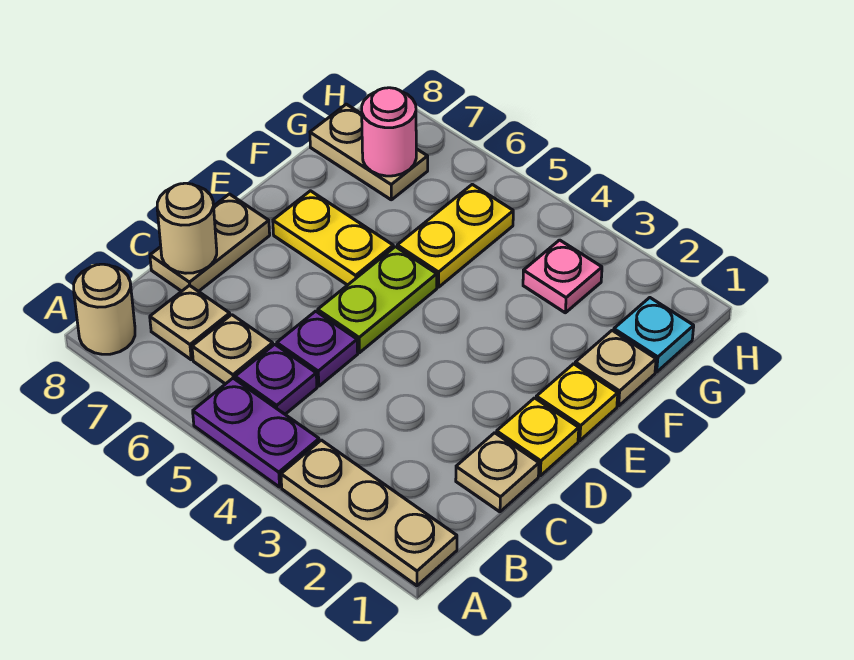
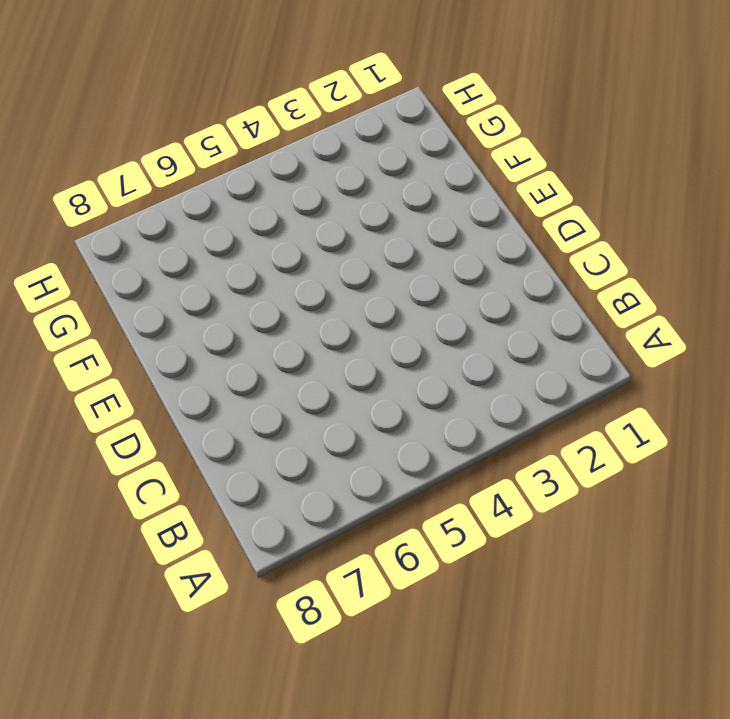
none -> tan plate A1:A3 level 1
none -> purple plate A4:A5 level 1
none -> tan round brick A8 level 1

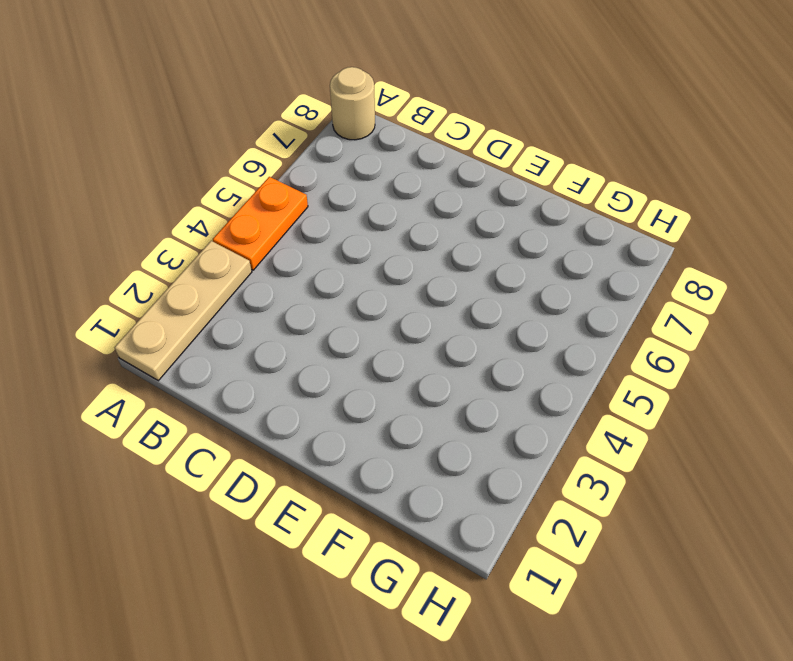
orange plate A4:A5 level 1 -> purple plate A4:A5 level 1
none -> purple plate B5 level 1
none -> tan plate B6 level 1
none -> tan plate B7 level 1

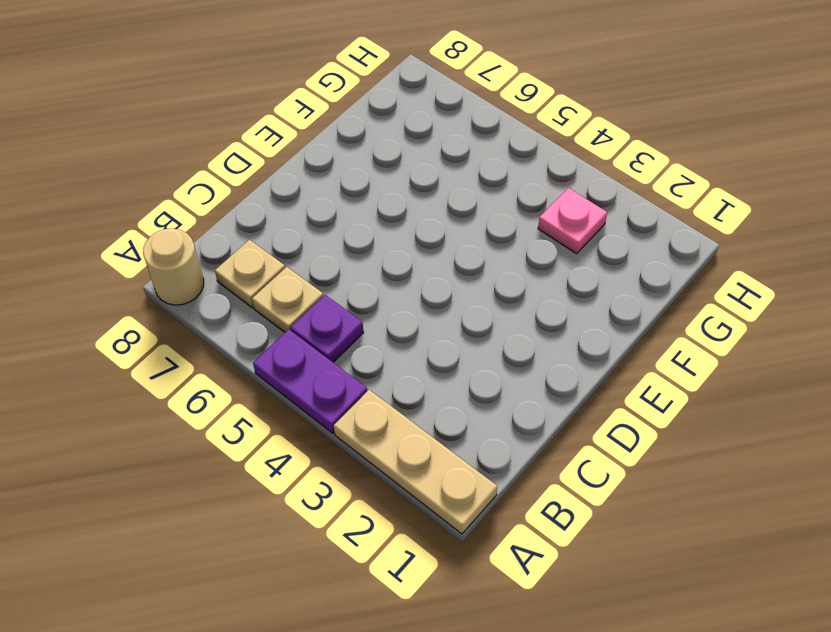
none -> tan plate C1 level 1
none -> purple plate C5 level 1
none -> tan plate C8:D8 level 1

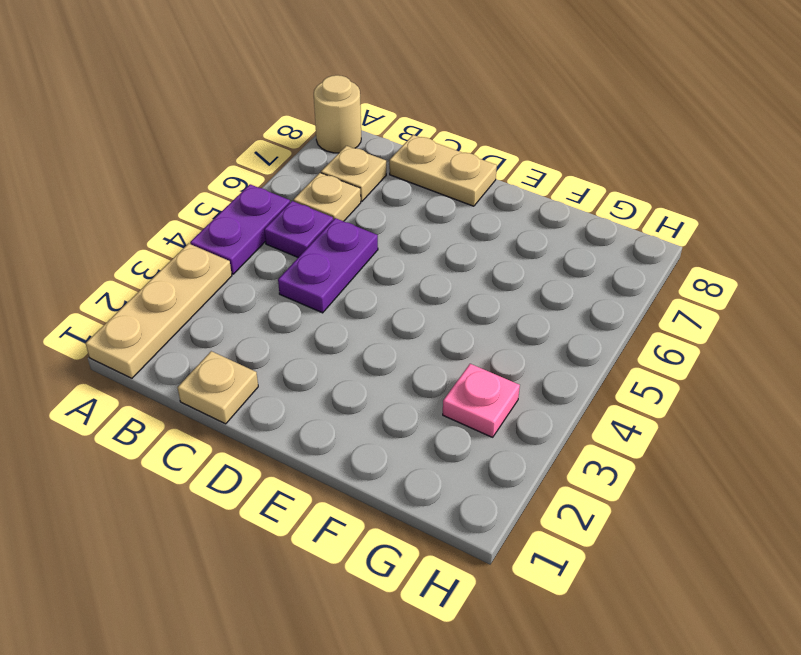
purple plate C4:C5 level 1 -> purple plate C5 level 1
none -> yellow plate D1 level 1
none -> lime plate D5:E5 level 1
none -> yellow plate E1 level 1

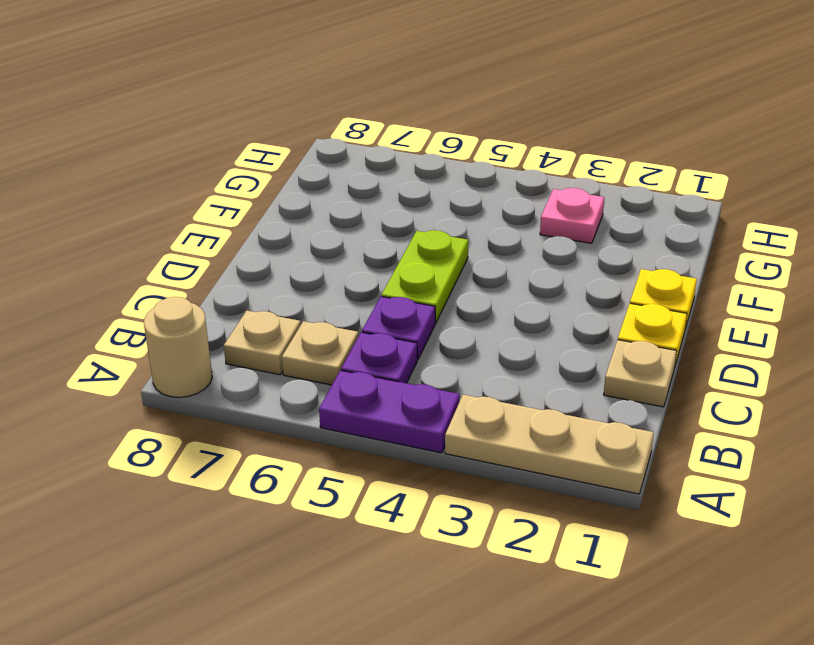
none -> tan plate C8:D8 level 1
none -> yellow plate E6:E7 level 1
none -> tan plate F1 level 1

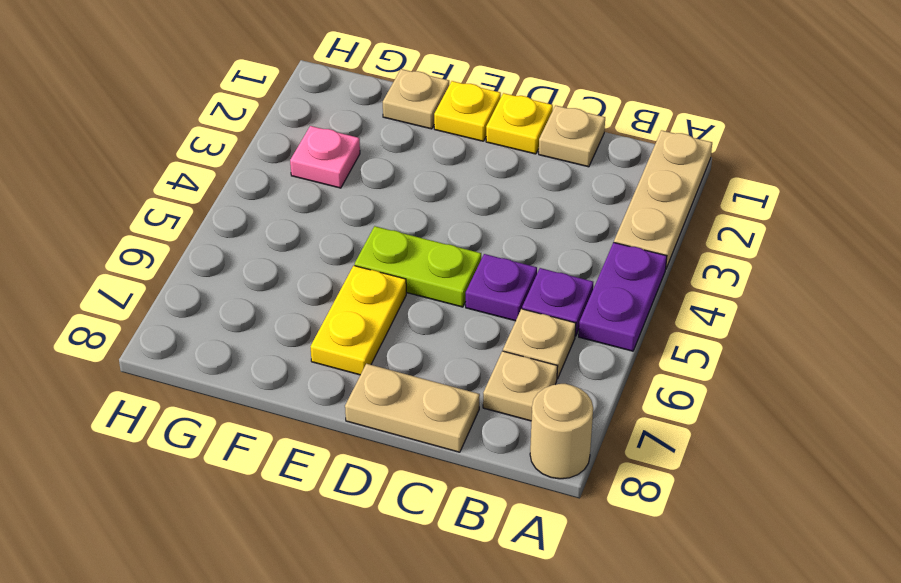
none -> yellow plate F5:G5 level 1
none -> cyan plate G1 level 1
none -> tan plate G7:G8 level 1

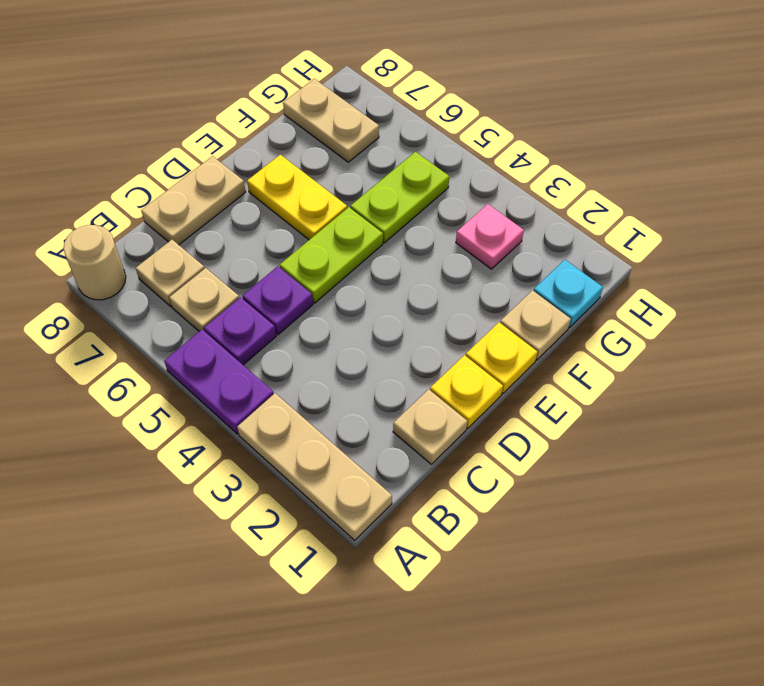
lime plate F5:G5 level 1 -> yellow plate F5:G5 level 1
none -> tan round brick C8 level 2
none -> pink round brick G7 level 2

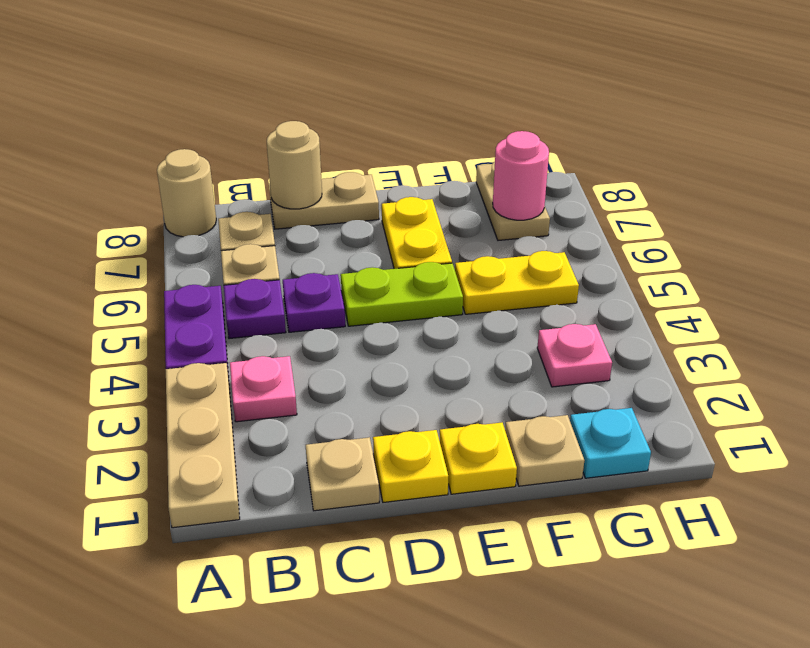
pink plate B3 level 1 -> none

